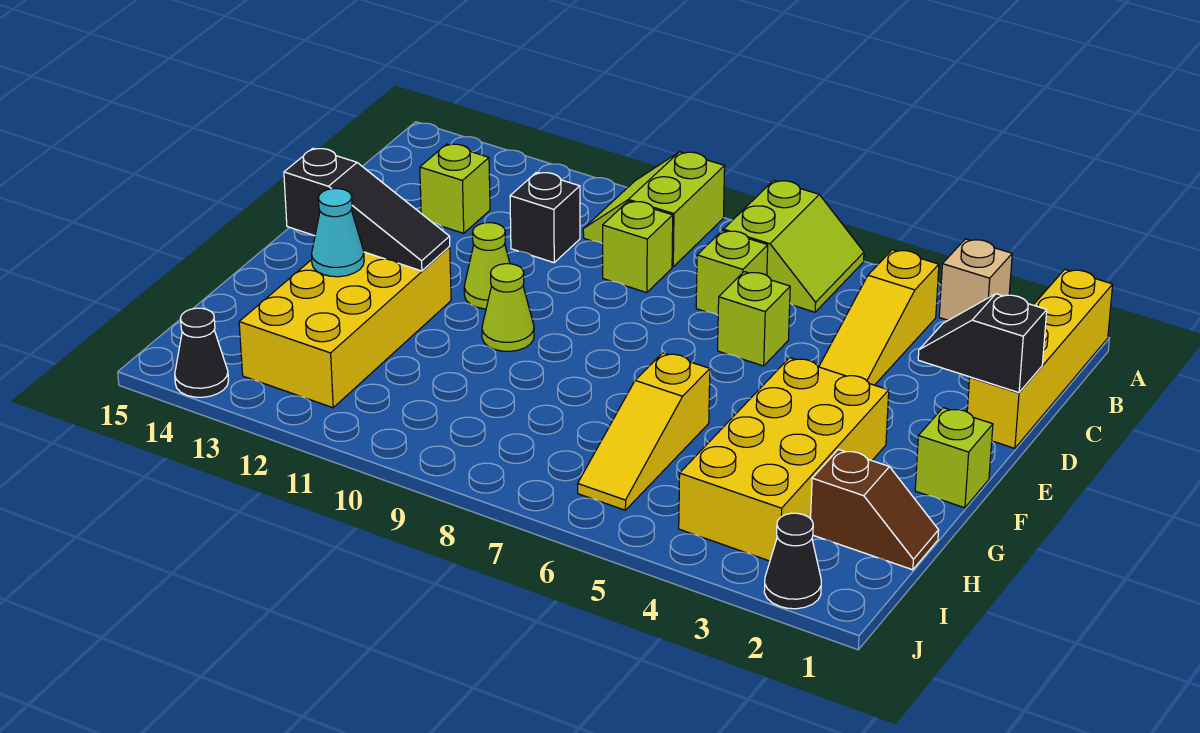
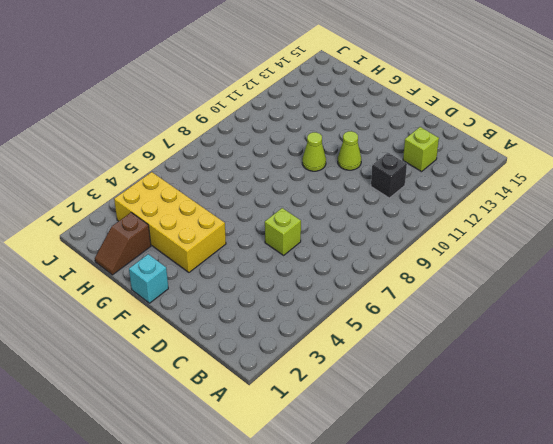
cyan brick F1 level 1 -> lime brick F1 level 1
none -> yellow brick A1:D1 level 1
none -> tan brick A3 level 1
none -> lime slope A6:B7 level 1 top 7

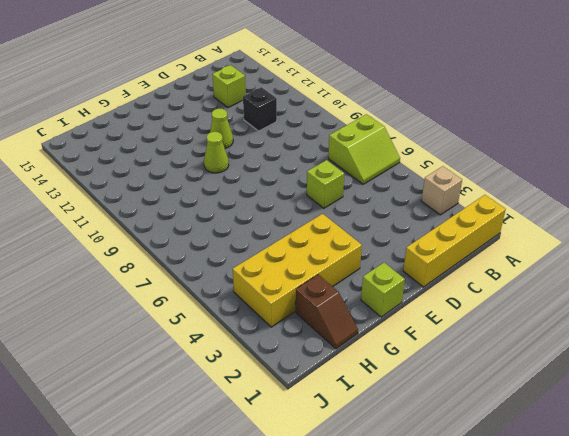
none -> lime slope A9:B10 level 1 top 9
none -> yellow slope B4:D4 level 1 top B
none -> lime brick C7 level 1

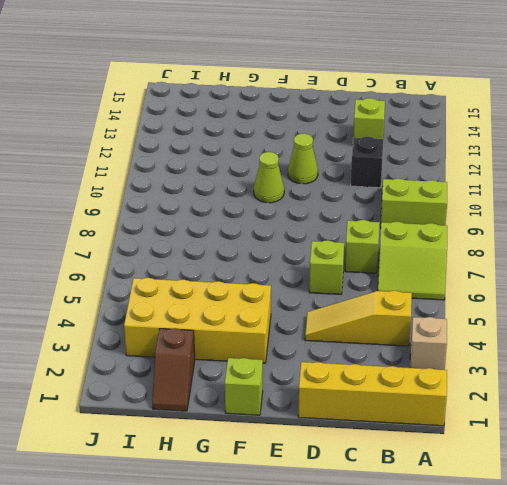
none -> lime brick C9 level 1
none -> yellow brick F12:I13 level 1
none -> yellow slope G6:I6 level 1 top G

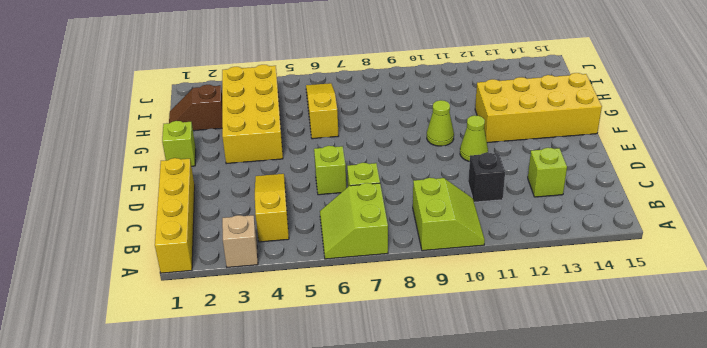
yellow brick F12:G15 level 1 -> yellow brick F12:I13 level 1
none -> lime brick C9 level 1
none -> black cone J2 level 1
none -> black cone J14 level 1

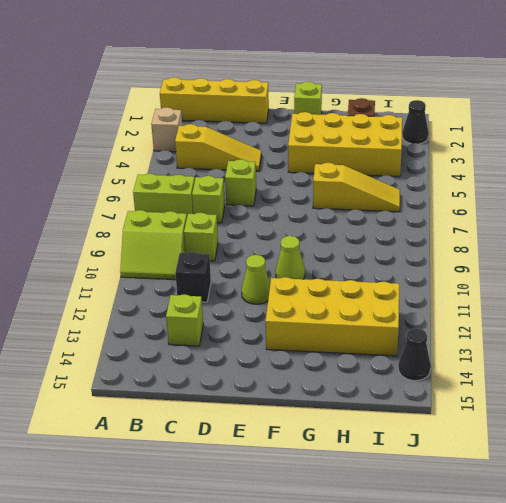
none -> black slope D1:D2 level 2 top 1
none -> black slope F12:F14 level 2 top 14
none -> cyan cone G13 level 2

